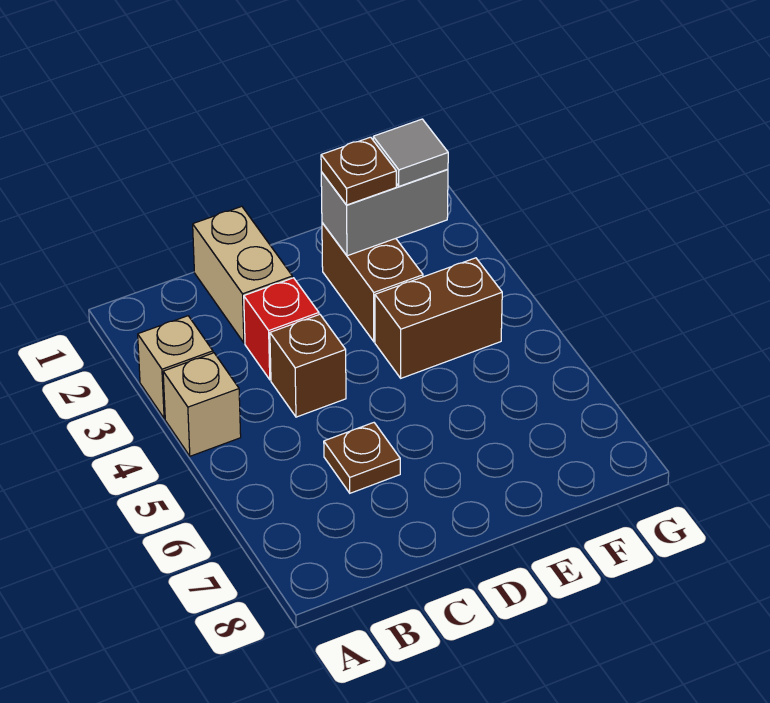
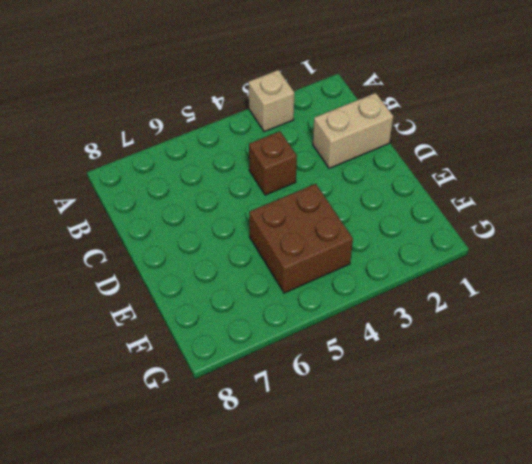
brown brick E4:F5 level 1 -> brown brick E4:F4 level 1
none -> tan brick A4 level 1
none -> red brick C3 level 1

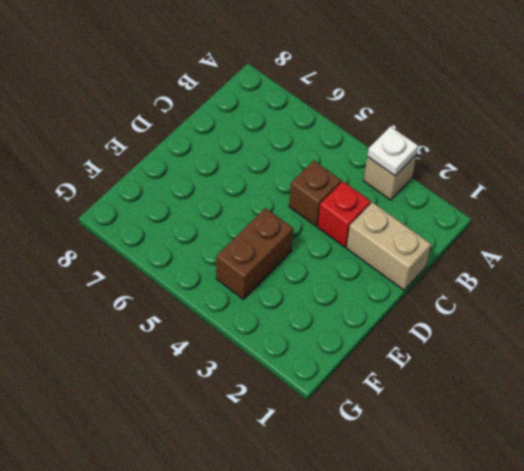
white plate A3 level 2 -> none
none -> tan brick A4 level 1
none -> brown plate C6 level 1

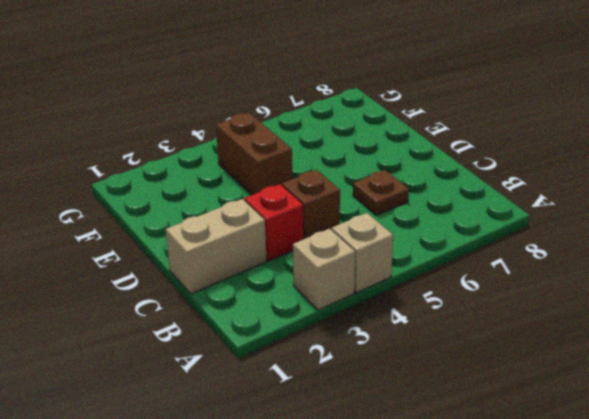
none -> brown brick E2:E3 level 1
none -> grey brick E2:F2 level 2

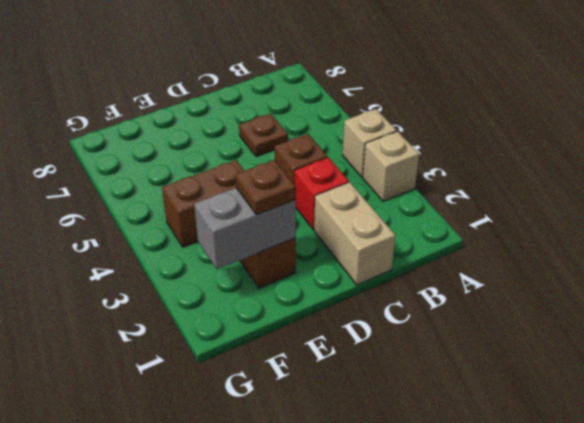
none -> grey tile F2 level 3

